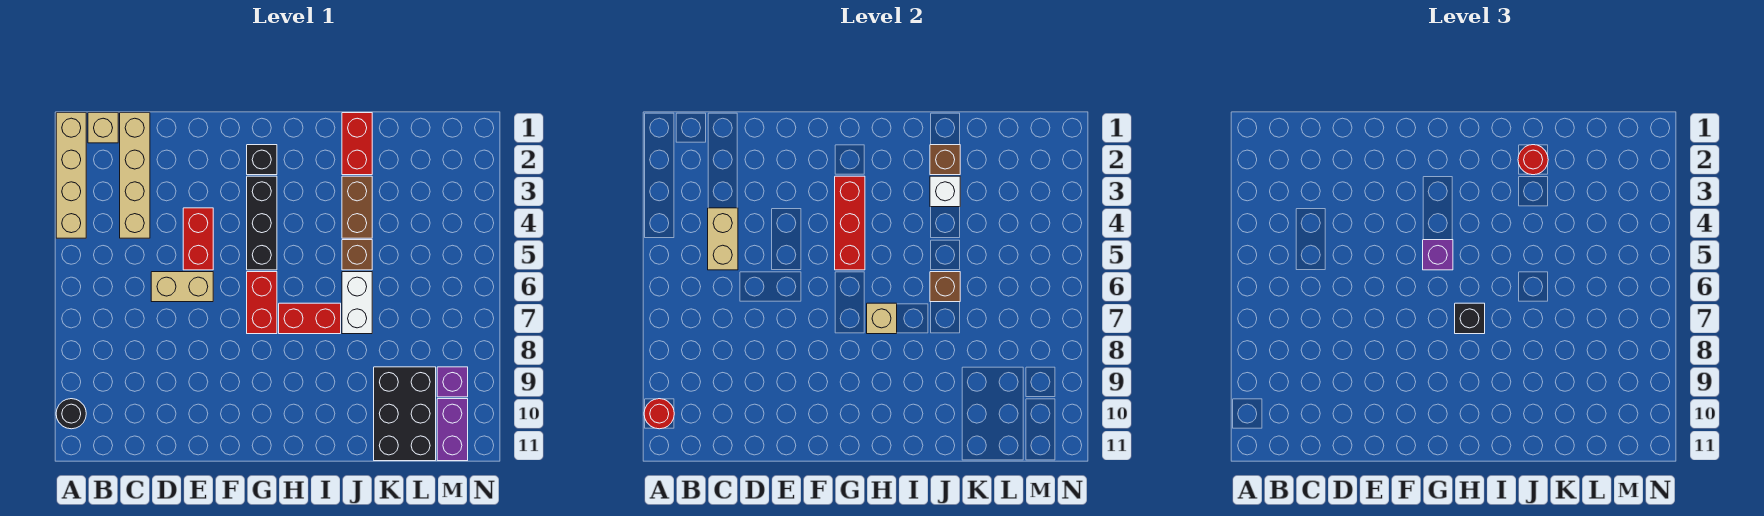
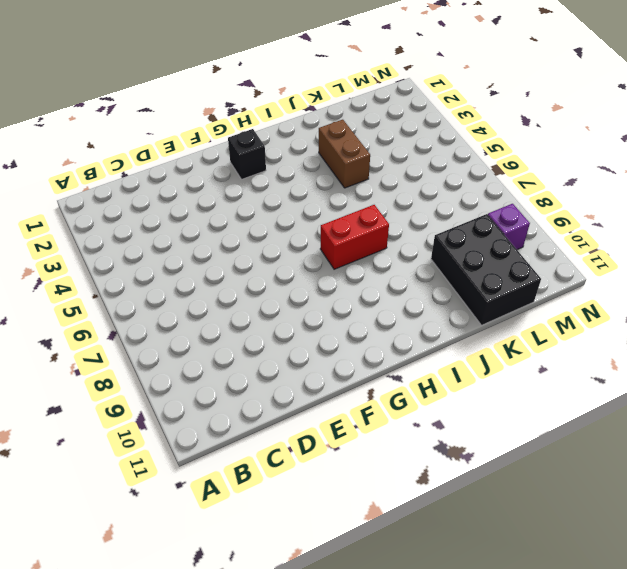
none -> tan brick A1:A4 level 1
none -> black round brick A10 level 1
none -> tan brick B1 level 1

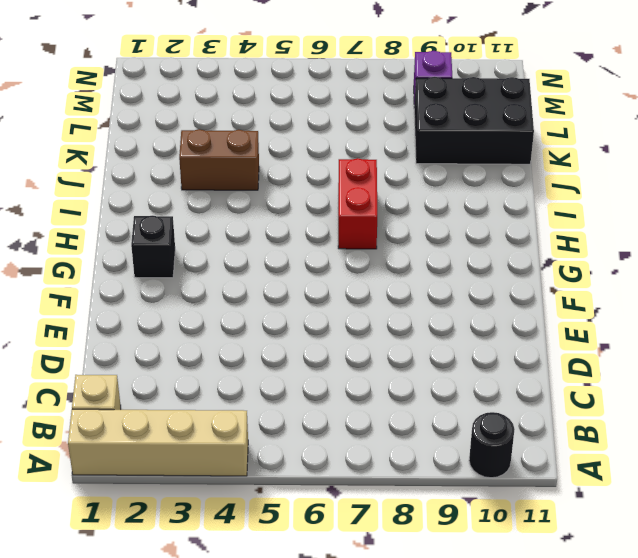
none -> tan brick C1:C4 level 1
none -> tan brick D6:E6 level 1
none -> red brick E4:E5 level 1

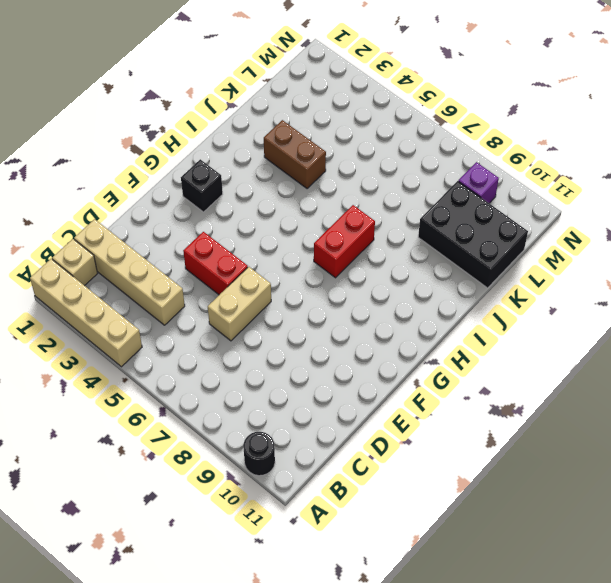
none -> black brick G3:G5 level 1
none -> red brick G6:G7 level 1
none -> red brick J1:J2 level 1

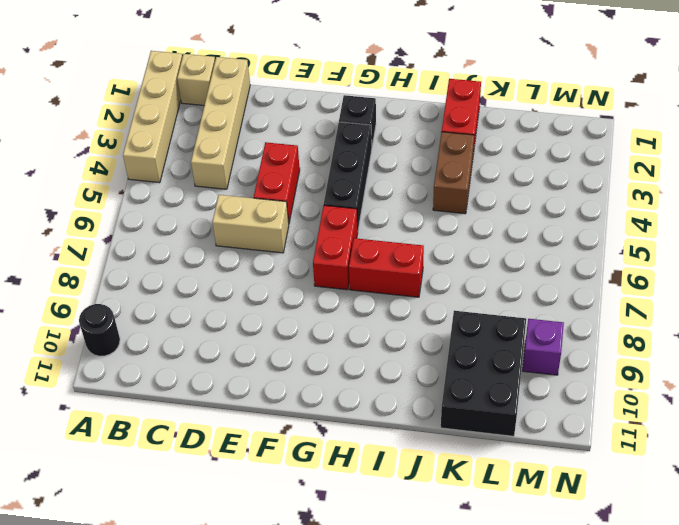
none -> brown brick J5 level 1
none -> white brick J6:J7 level 1
none -> purple brick M10:M11 level 1

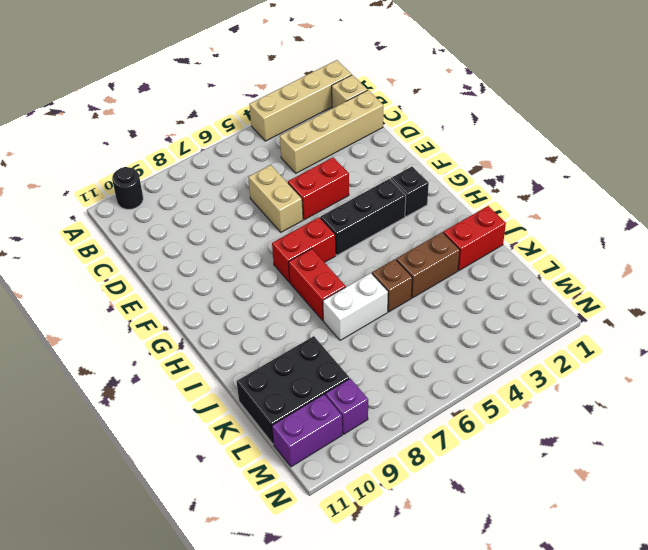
none -> red round brick A10 level 2
none -> tan brick C4:C5 level 2
none -> red brick G3:G5 level 2

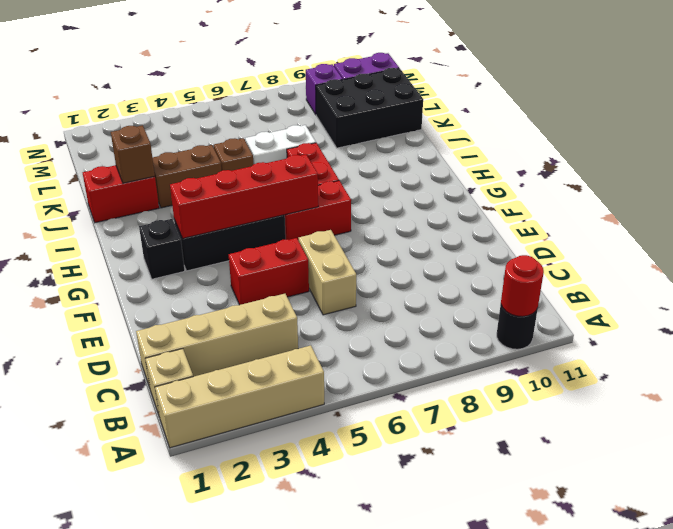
red brick G3:G6 level 2 -> red brick G3:G5 level 2
none -> tan brick C4:C5 level 2
none -> tan brick H7 level 2
none -> white brick J3 level 2

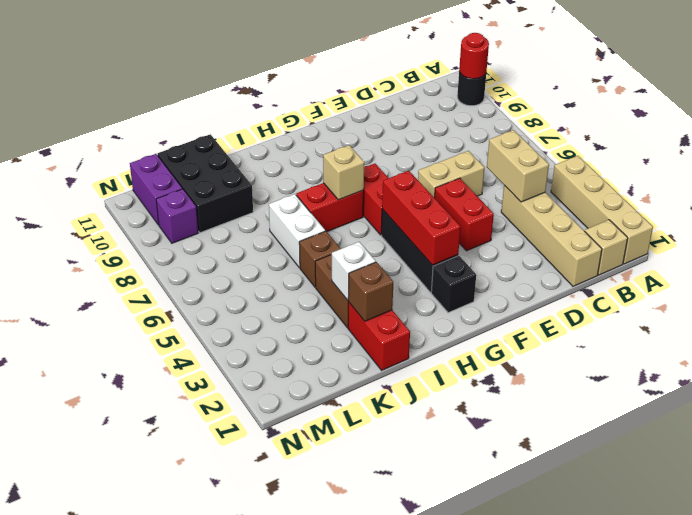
none -> brown brick J6 level 2
none -> purple brick G5 level 3
none -> black brick H7 level 3

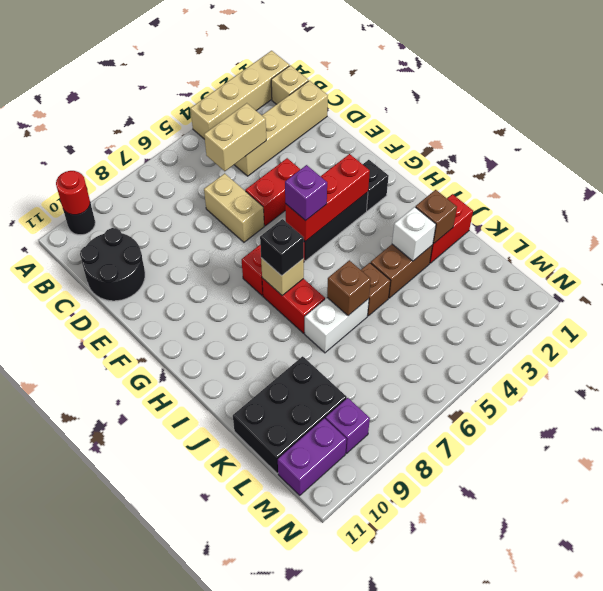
black round brick C10:D11 level 1 -> none
none -> red round brick J2 level 3

